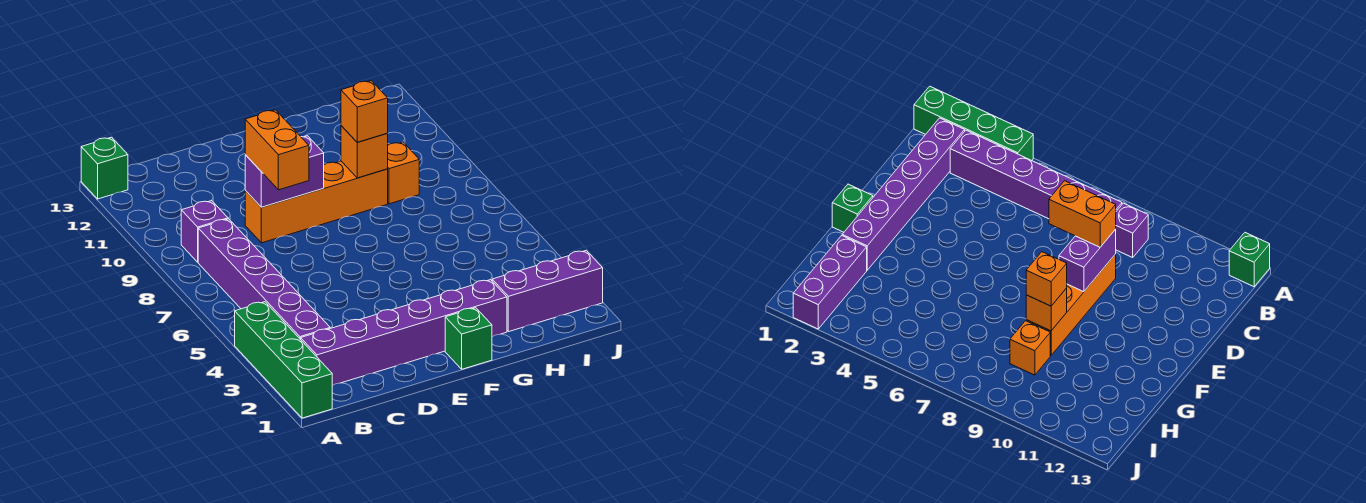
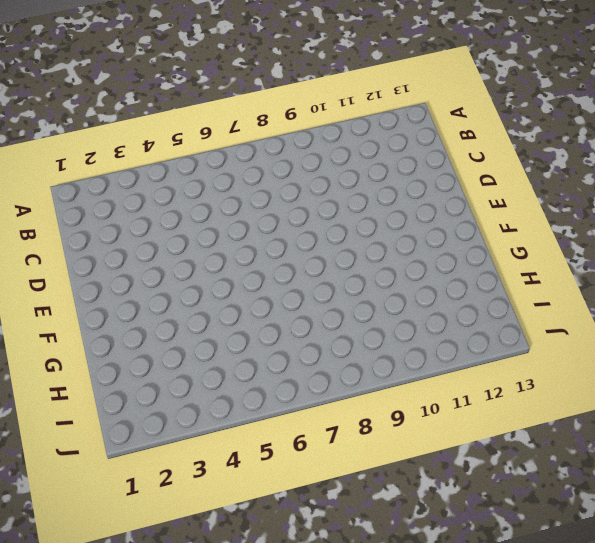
none -> green brick A1:A4 level 1
none -> green brick A13 level 1
none -> purple brick B2:G2 level 1

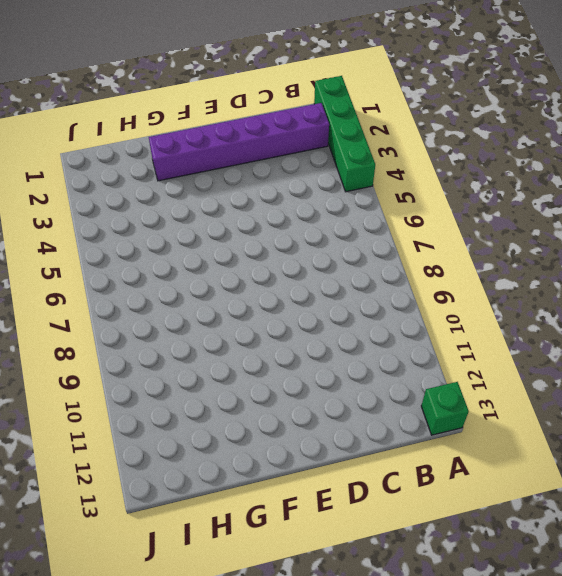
none -> purple brick B3:B8 level 1
none -> purple brick B9 level 1
none -> orange brick D9:G9 level 1

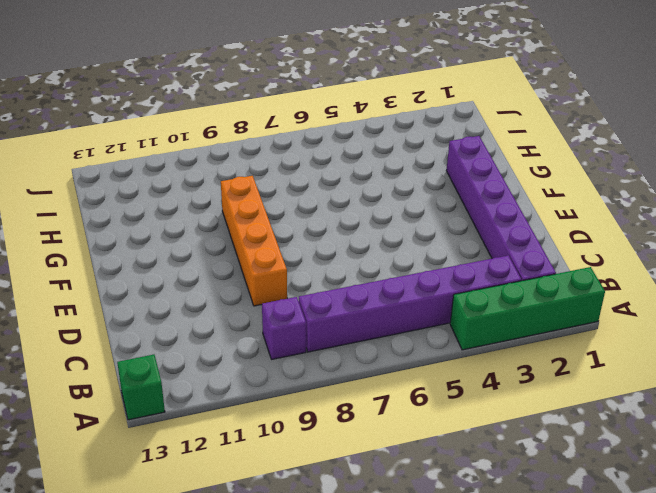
none -> green brick F1 level 1
none -> purple brick H2:J2 level 1
none -> orange brick H9 level 1

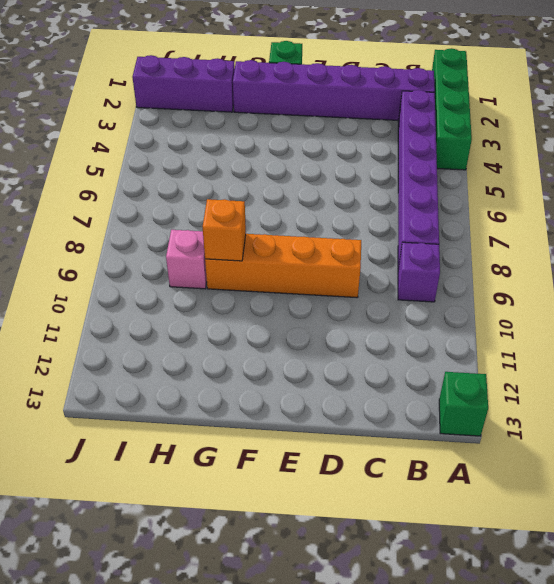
pink brick H9 level 1 -> orange brick H9 level 1
none -> purple brick D9:E9 level 2
none -> orange brick D8:D9 level 3
none -> orange brick G9 level 3

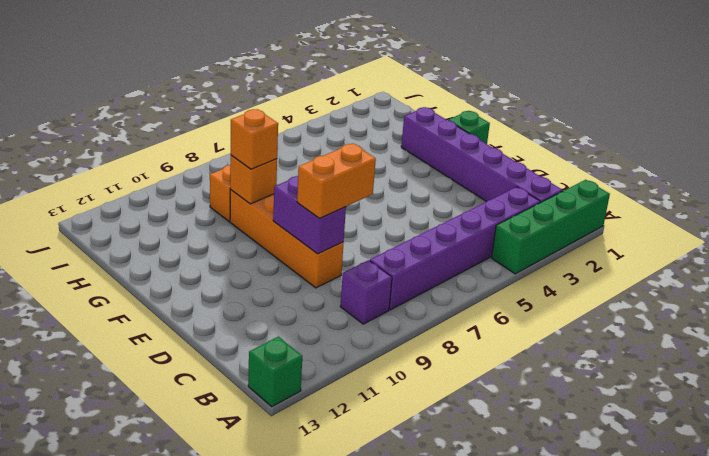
none -> purple brick H2:J2 level 1

